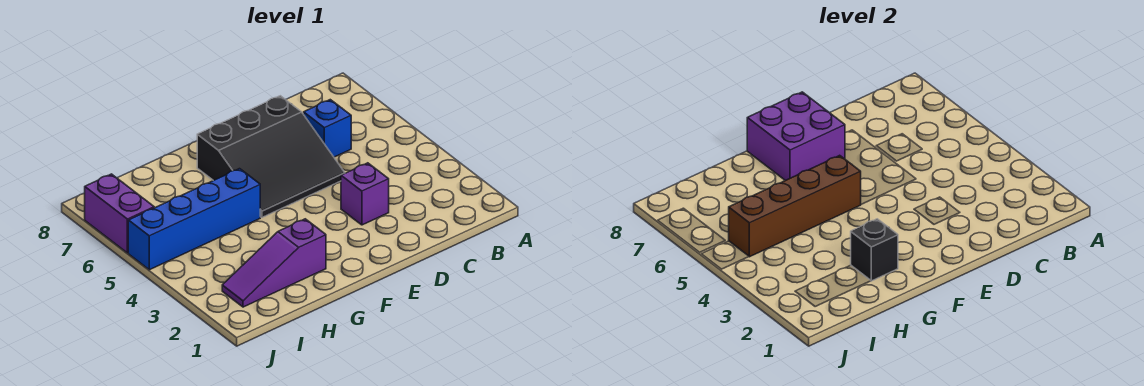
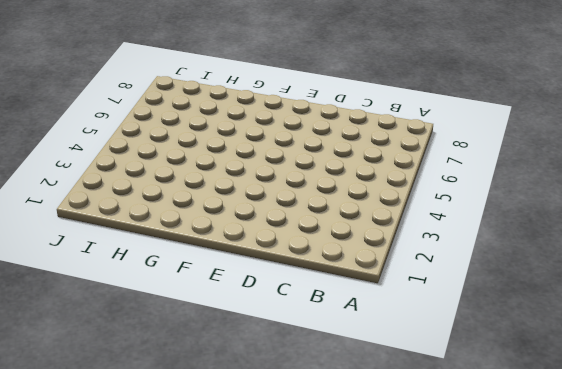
none -> blue brick C6 level 1
none -> purple brick D3 level 1

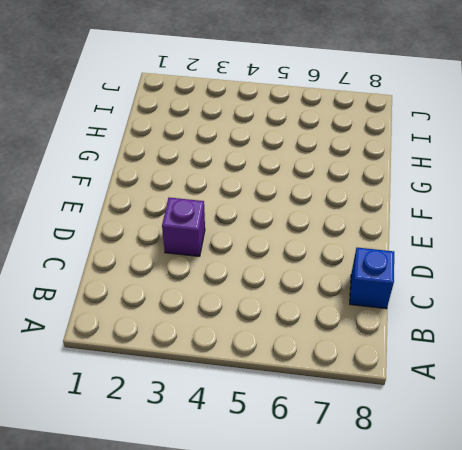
blue brick C8 level 1 -> blue brick C6 level 1
none -> black slope D5:F7 level 1 top 7
none -> purple slope G2:I2 level 1 top G

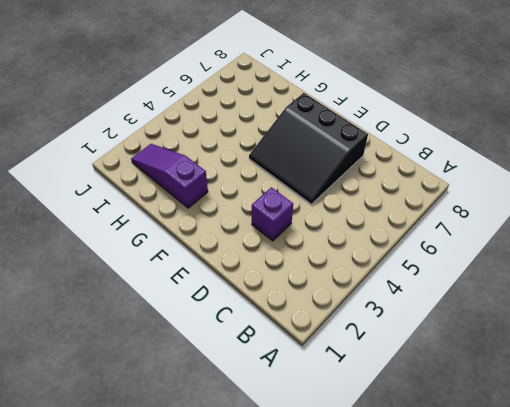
none -> blue brick C6 level 1
none -> blue brick G5:J5 level 1

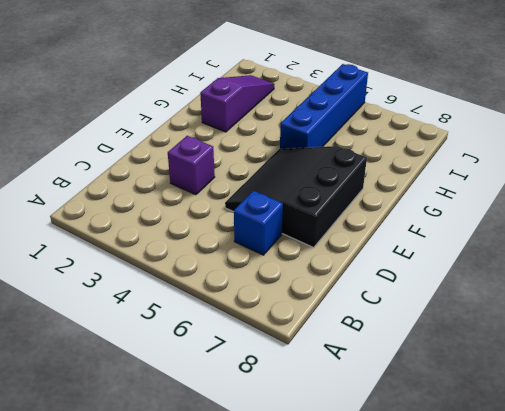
none -> purple brick J6:J7 level 1
none -> purple brick E7:F8 level 2

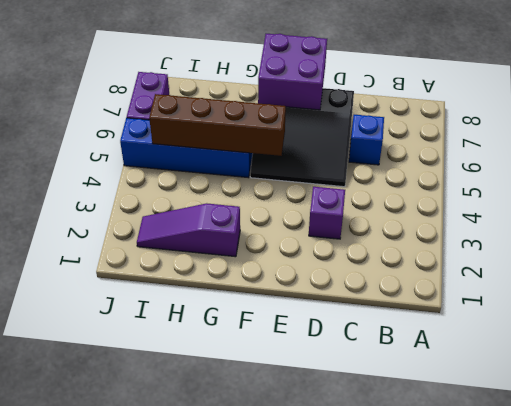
none -> black brick G2 level 2

